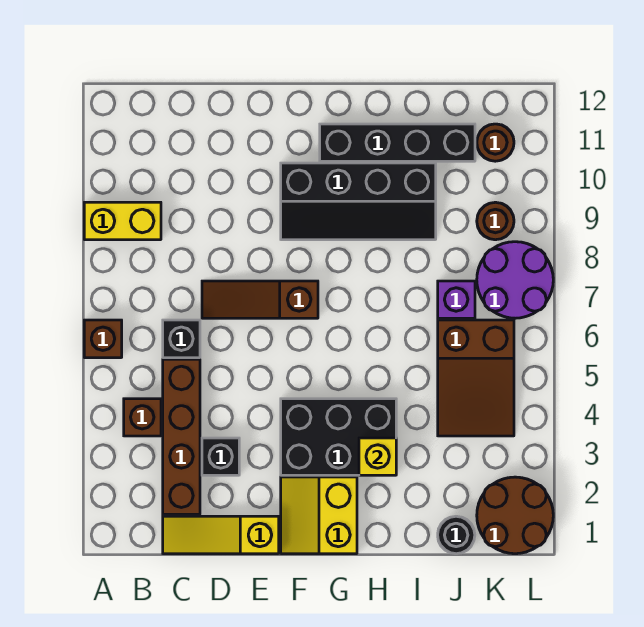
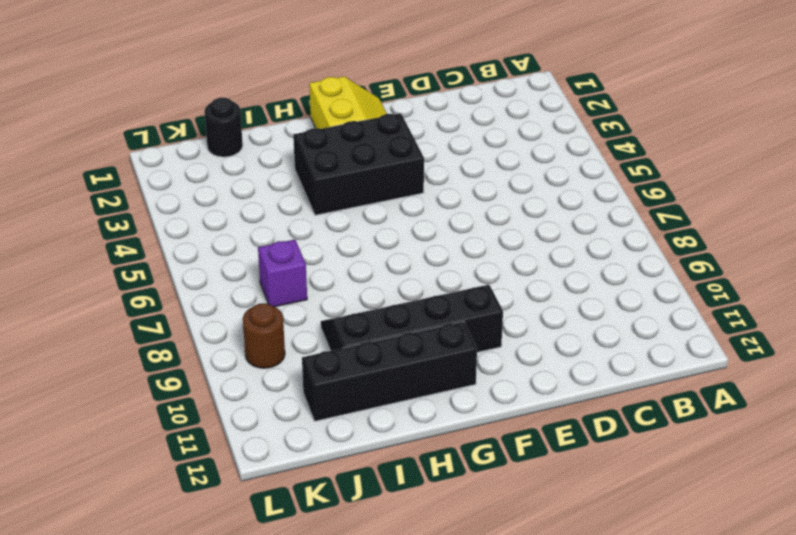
none -> brown brick A6 level 1
none -> yellow brick A9:B9 level 1
none -> brown brick B4 level 1

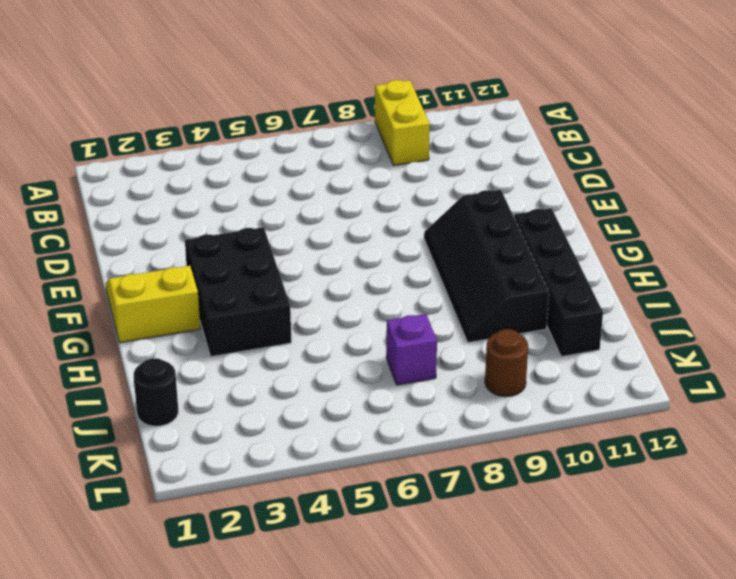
none -> brown brick A6 level 1
none -> brown brick B4 level 1
none -> yellow slope C1:E1 level 1 top E

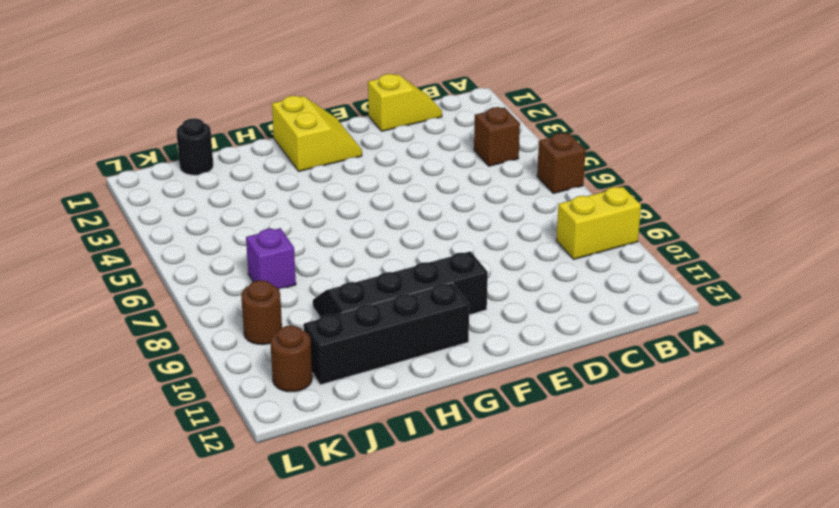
yellow slope C1:D1 level 1 top D -> yellow slope C1:E1 level 1 top E
none -> brown brick C2:C5 level 1
none -> black brick C6 level 1
none -> black brick D3 level 1

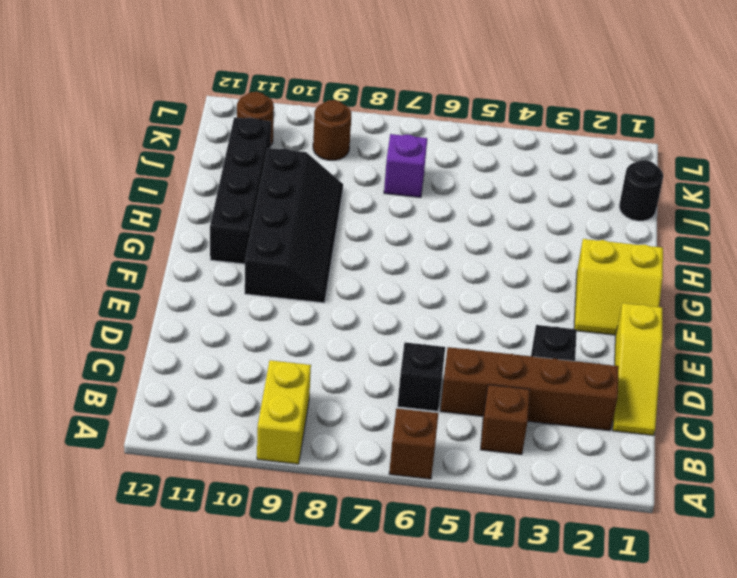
none -> brown slope D7:F7 level 1 top F
none -> black brick F3:H4 level 1
none -> brown slope J4:K6 level 1 top 6

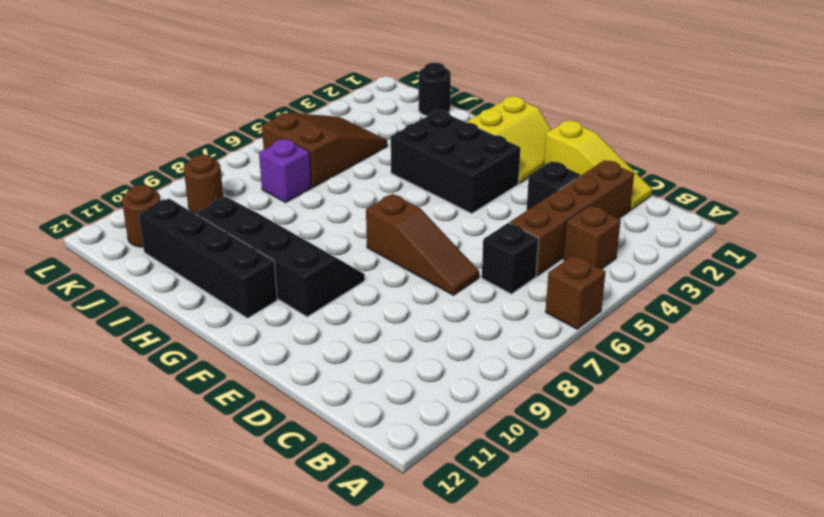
none -> yellow brick A9:B9 level 1
none -> brown round brick K1:L2 level 1
none -> purple round brick K7:L8 level 1

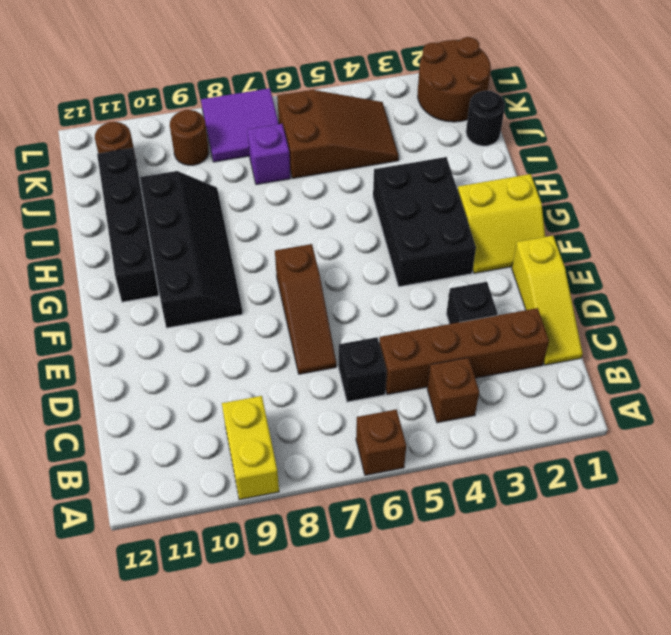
purple tile K7:L8 level 1 -> purple round brick K7:L8 level 1
none -> yellow brick H3 level 2

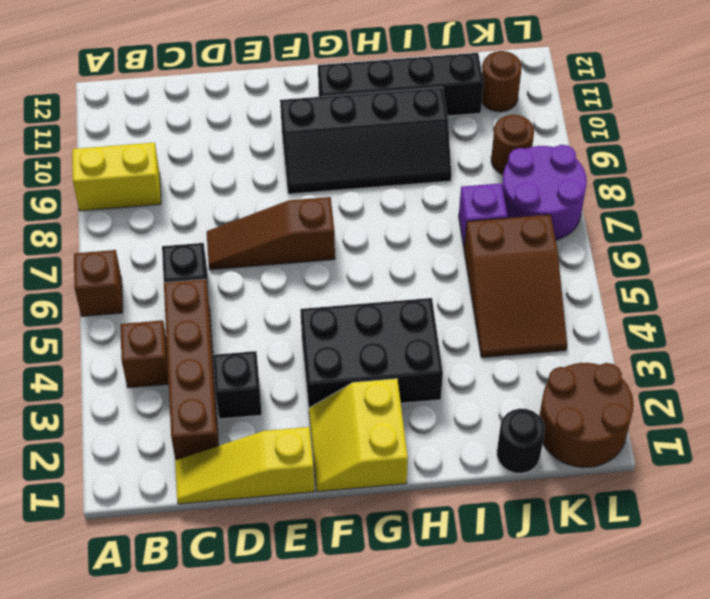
none -> yellow brick H3 level 2

